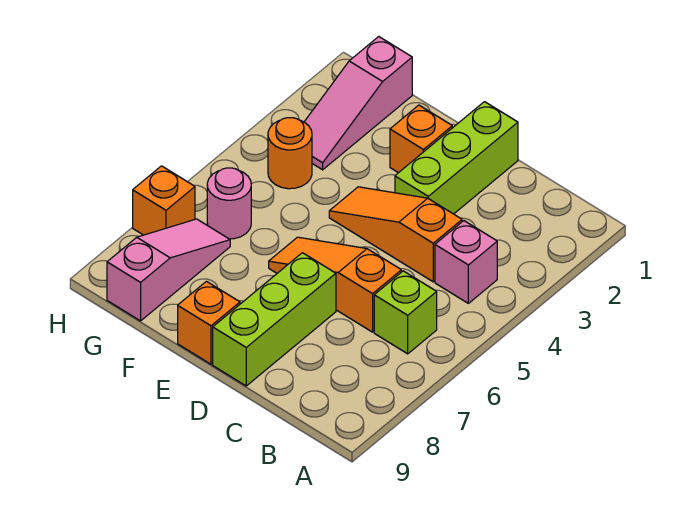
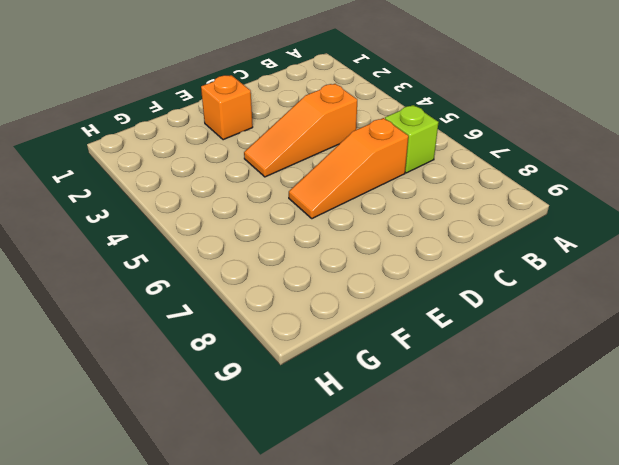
none -> pink brick B4 level 1
none -> lime brick D1:D3 level 1
none -> lime brick D7:D9 level 1

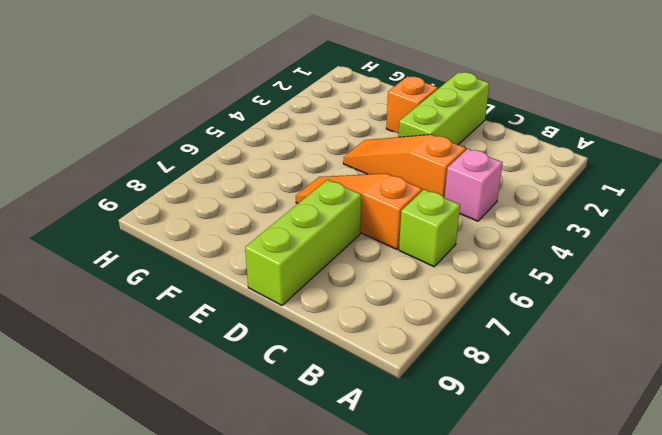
none -> orange brick E9 level 1
none -> pink slope G1:G3 level 1 top 1
none -> orange round brick G4 level 1

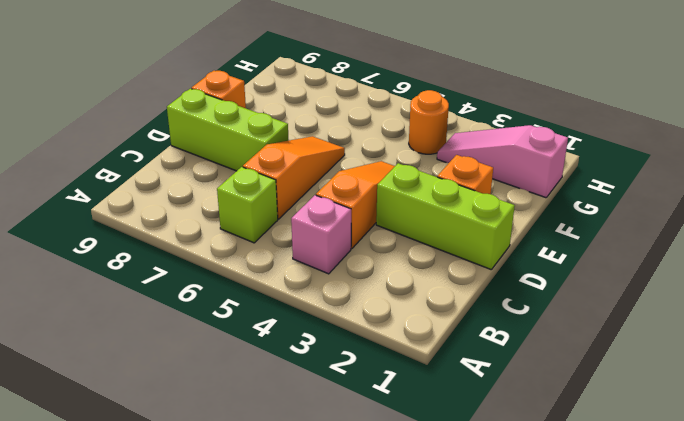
none -> pink round brick G6 level 1
none -> pink slope G7:G9 level 1 top 9
none -> orange brick H7 level 1

